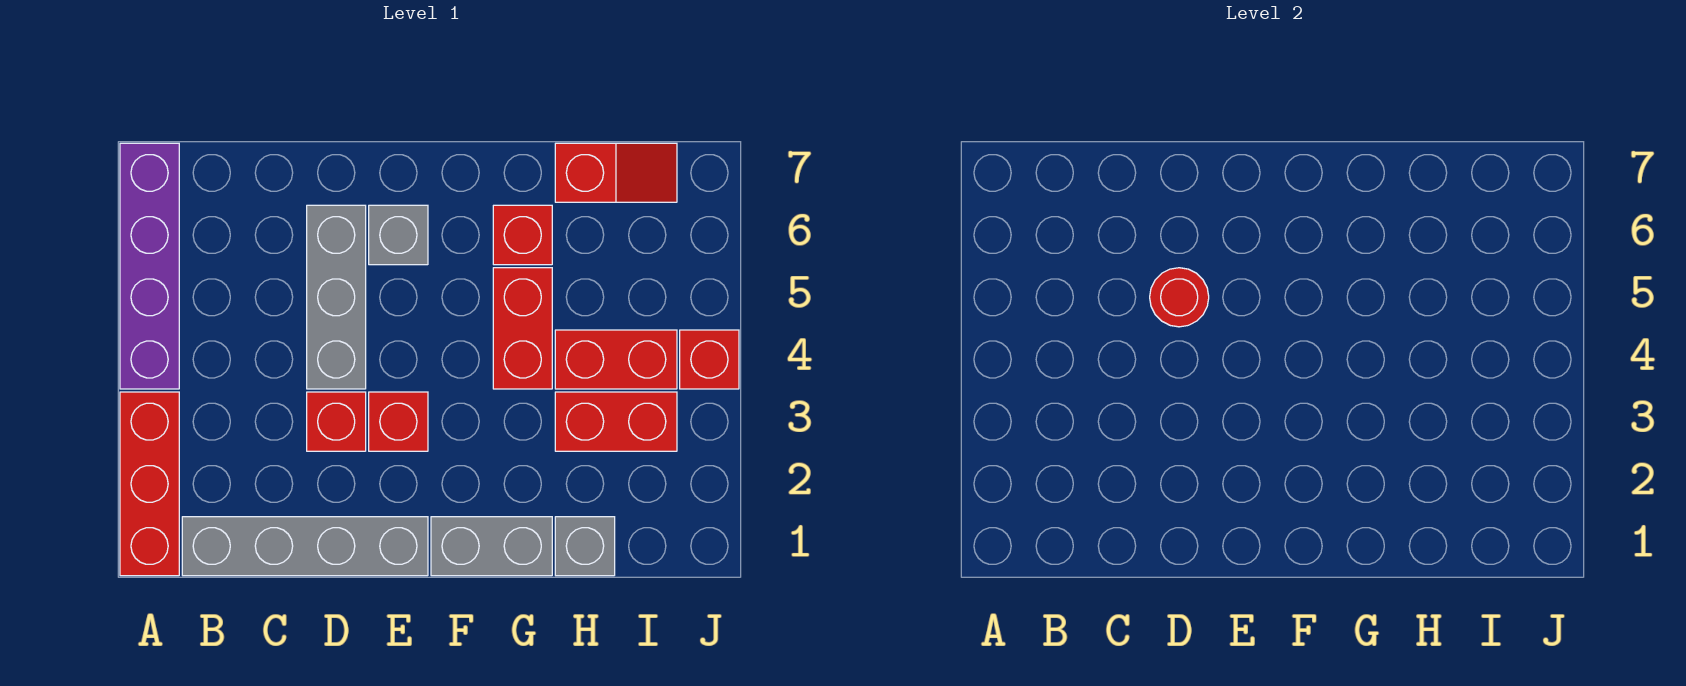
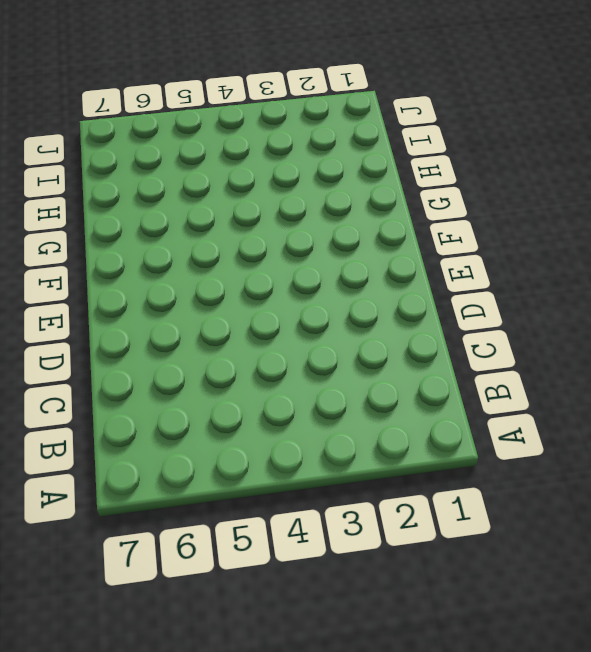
none -> red brick A1:A3 level 1
none -> purple brick A4:A7 level 1
none -> grey brick B1:E1 level 1

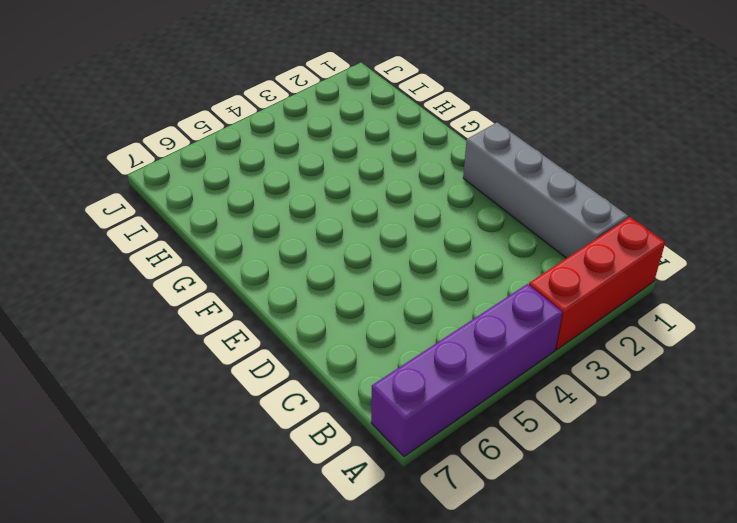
none -> red brick D3 level 1
none -> grey brick D4:D6 level 1
none -> red brick E3 level 1

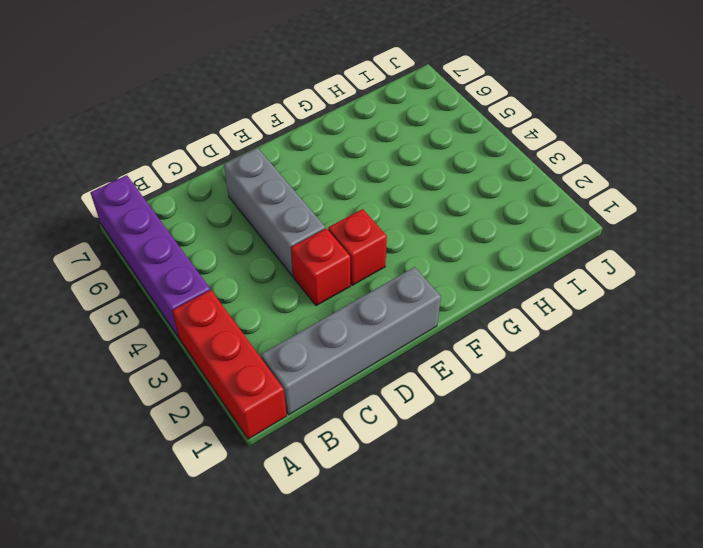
none -> grey brick E6 level 1
none -> grey brick F1:G1 level 1
none -> red brick G4:G5 level 1

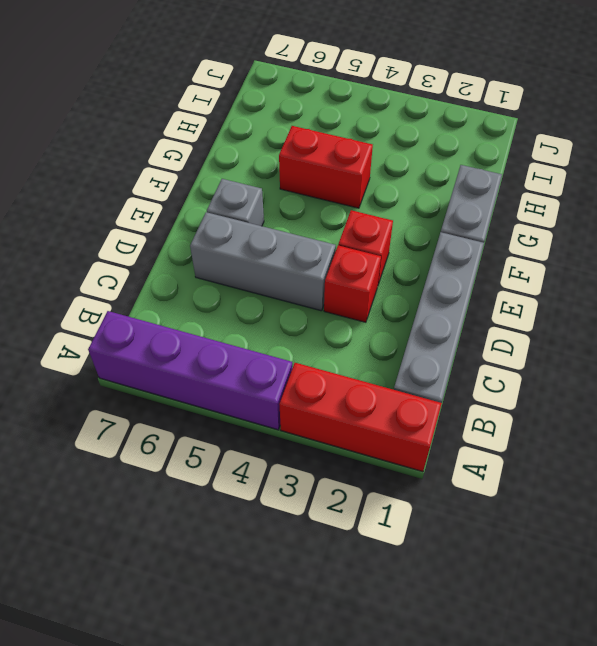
none -> red brick G6 level 1
none -> grey brick H1 level 1
none -> red brick H3:I3 level 1

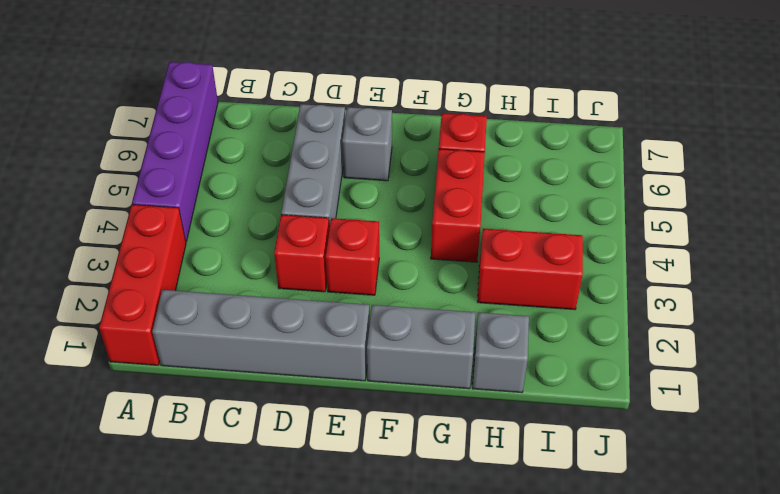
none -> red brick H4:I4 level 1
none -> red slope H7:I7 level 1 top H
none -> red brick J4 level 1

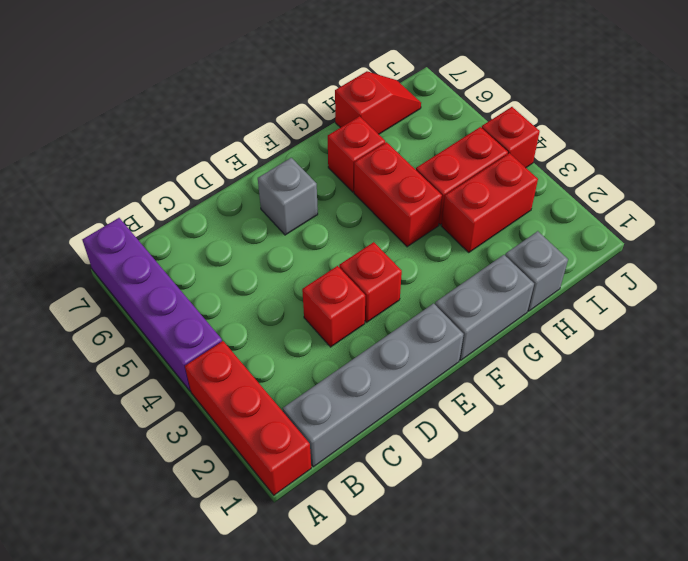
none -> grey brick D4:D6 level 1
none -> red round brick D5 level 2

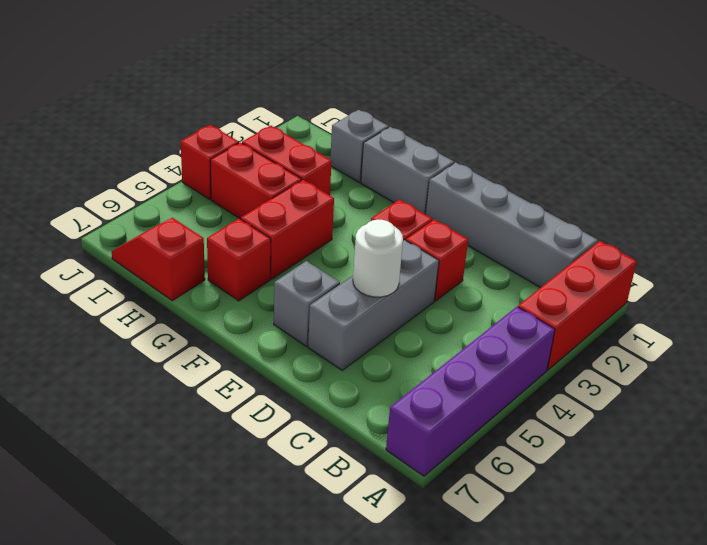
white round brick D5 level 2 -> red round brick D5 level 2

